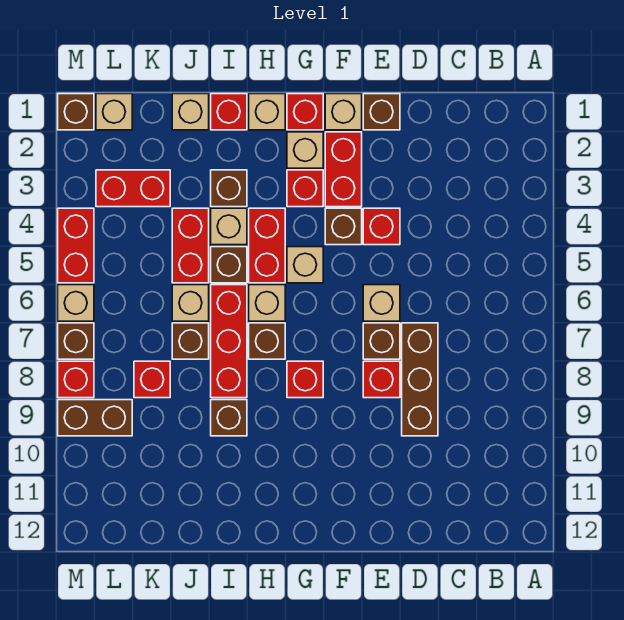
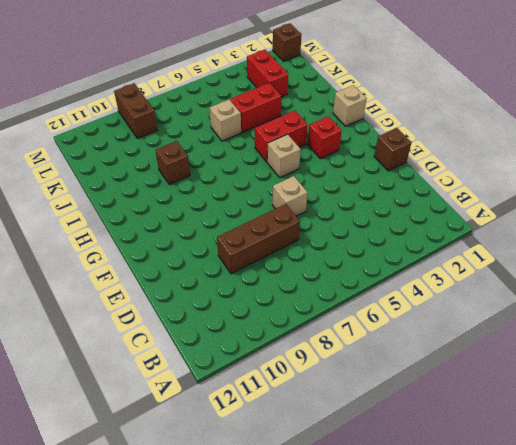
none -> red brick E4 level 1
none -> brown brick E7 level 1
none -> red brick E8 level 1
none -> tan brick F1 level 1

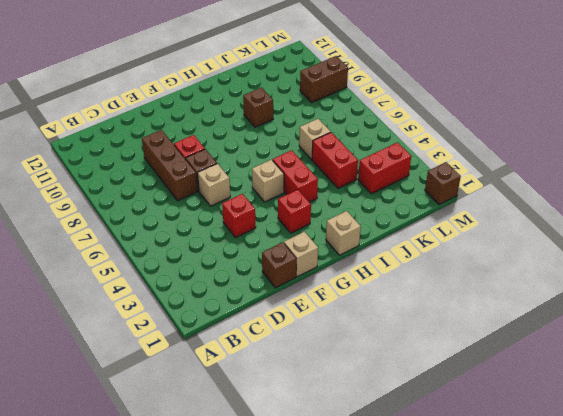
none -> red brick F2:F3 level 1
none -> brown brick F4 level 1
none -> red brick G1 level 1
none -> tan brick G2 level 1

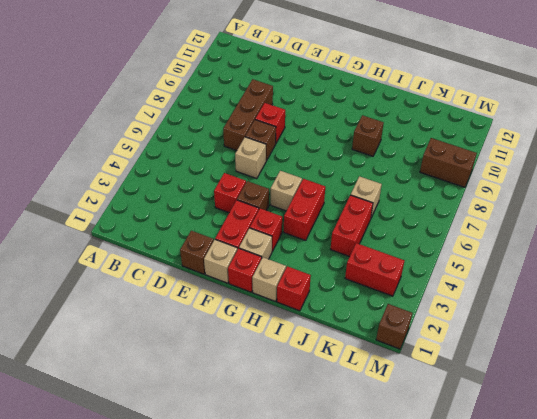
none -> red brick G8 level 1
none -> tan brick H6 level 1
none -> brown brick H7 level 1
none -> brown brick I3 level 1

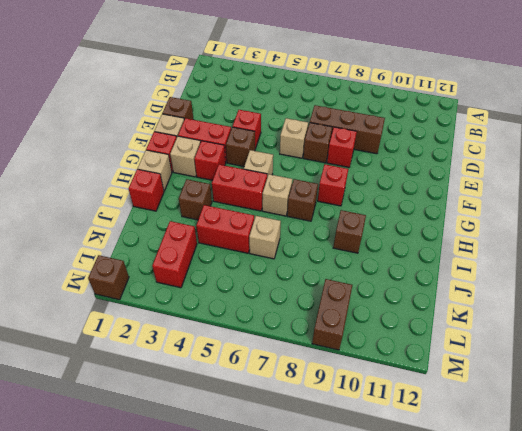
none -> tan brick I4 level 1
none -> brown brick I5 level 1
none -> red brick I6:I8 level 1
none -> tan brick J1 level 1

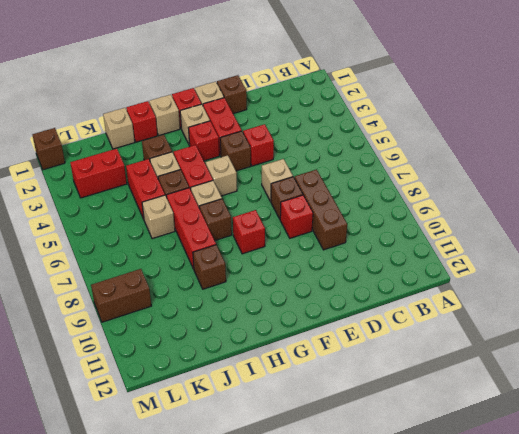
none -> brown brick J7 level 1
none -> red brick K8 level 1
none -> tan brick L1 level 1
none -> red brick M4:M5 level 1

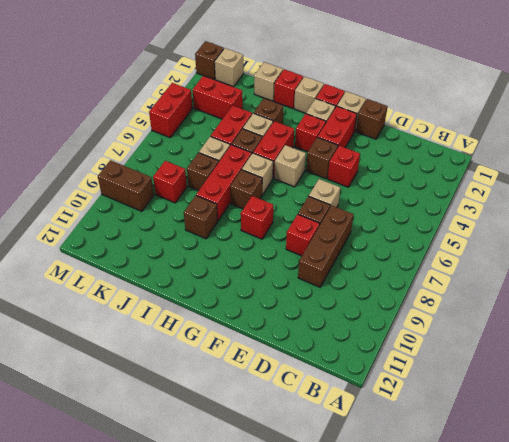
none -> tan brick M6 level 1
none -> brown brick M7 level 1
none -> red brick M8 level 1

